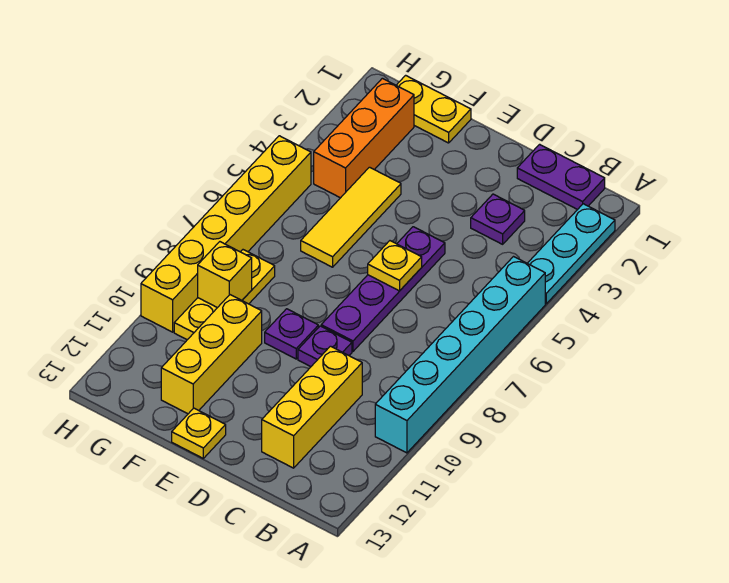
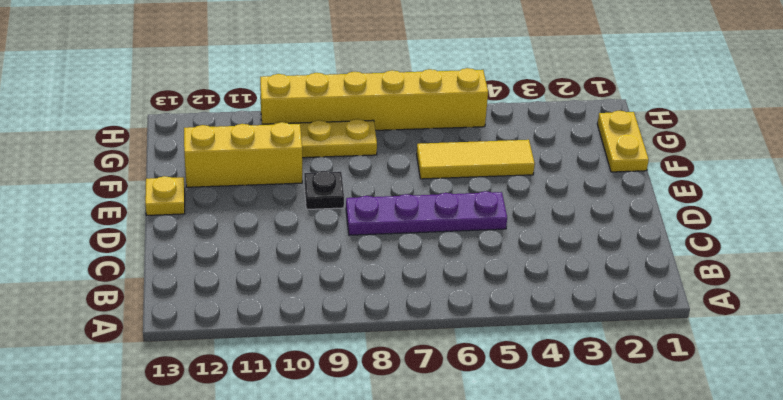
black plate E9 level 1 -> purple plate E9 level 1
none -> cyan plate A2:A4 level 1
none -> cyan brick A5:A10 level 1
none -> purple plate B1:C1 level 1

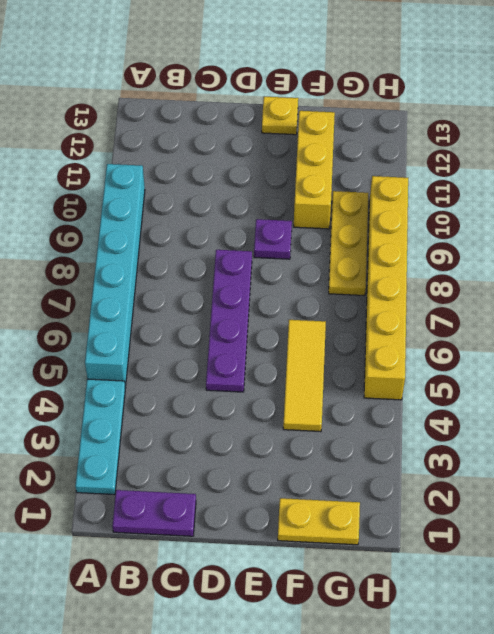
none -> purple plate C3 level 1
none -> yellow brick C10:C12 level 1
none -> purple plate D9 level 1

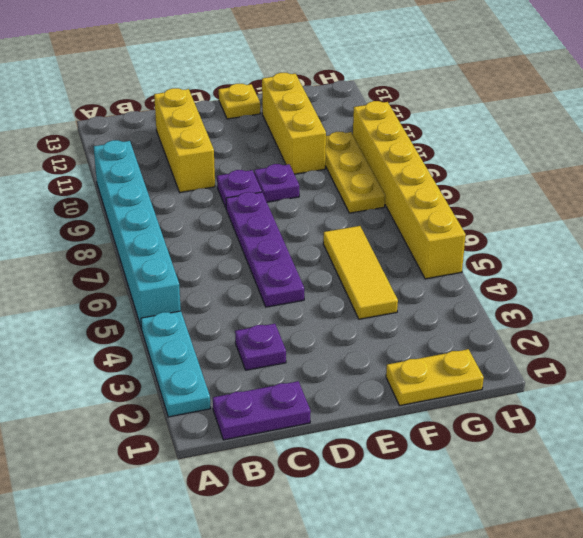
none -> orange brick G2:G4 level 1
none -> yellow plate D6 level 2
none -> yellow brick G9 level 2

